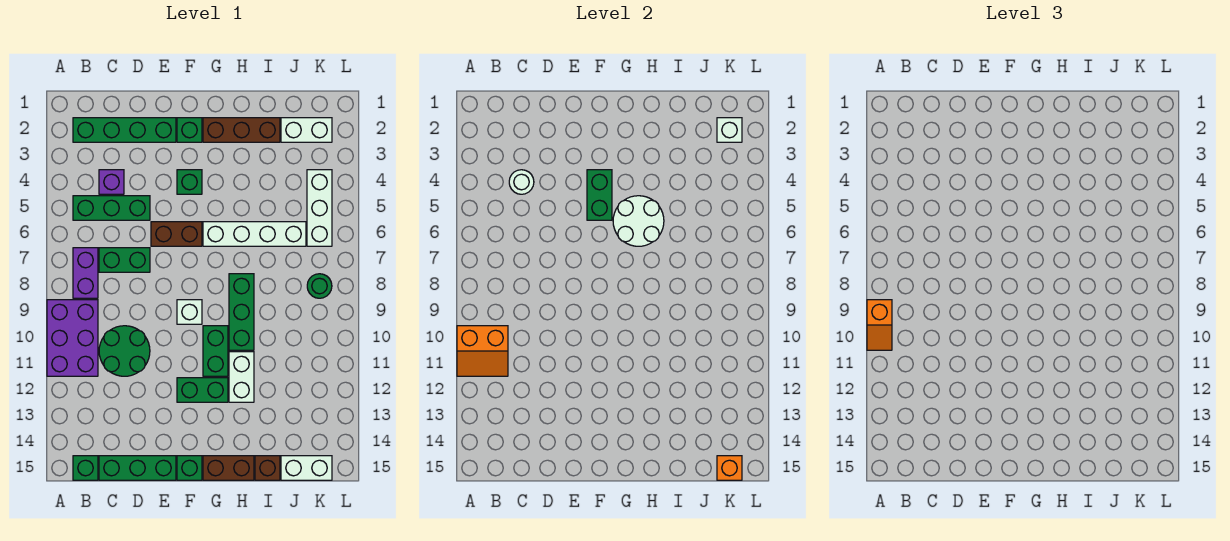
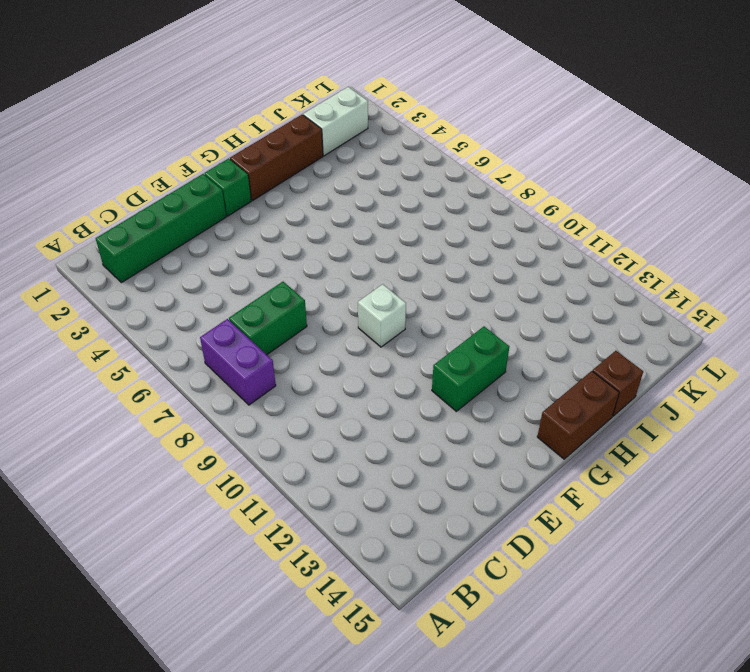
none -> purple brick A9:B11 level 1
none -> green brick B5:D5 level 1
none -> green brick B15 level 1
none -> purple brick C4 level 1

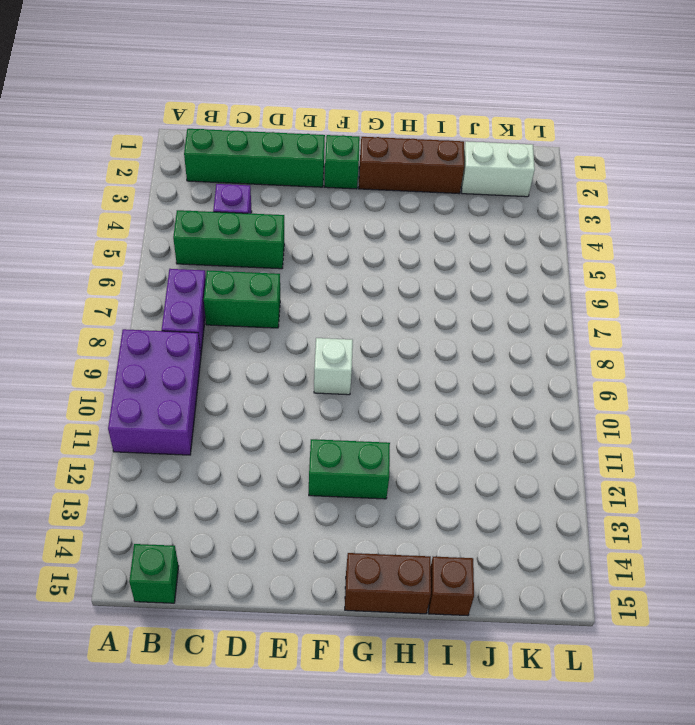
none -> green round brick C10:D11 level 1
none -> green brick C15:E15 level 1
none -> brown brick E6:F6 level 1
none -> green brick F4 level 1

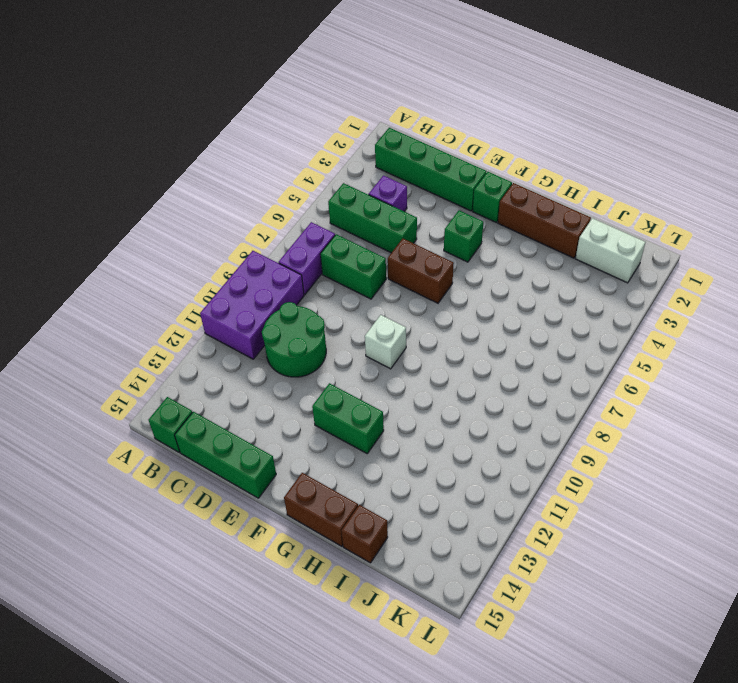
none -> green brick F15 level 1
none -> white brick G6:J6 level 1
none -> green brick G10:G11 level 1
none -> green brick H8:H10 level 1

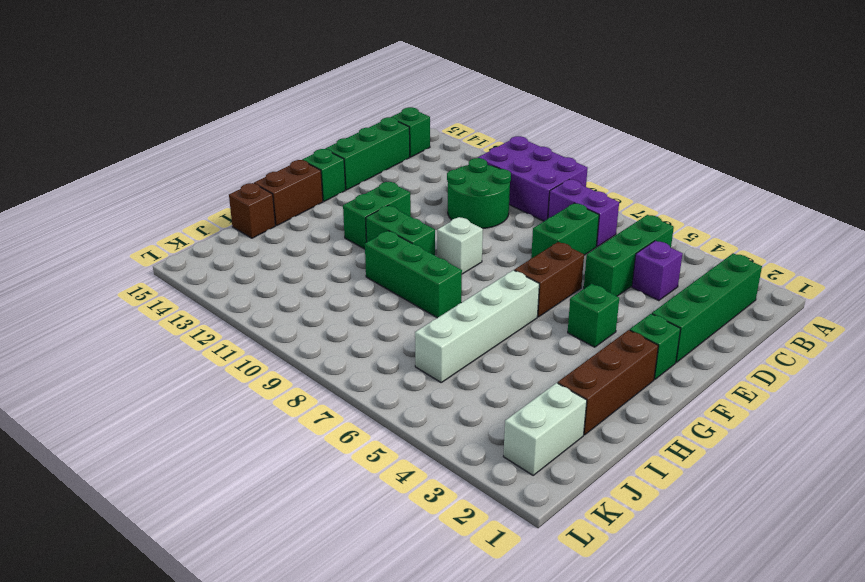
none -> white brick H11:H12 level 1
none -> white brick J15:K15 level 1
none -> white brick K4:K6 level 1
none -> green round brick K8 level 1

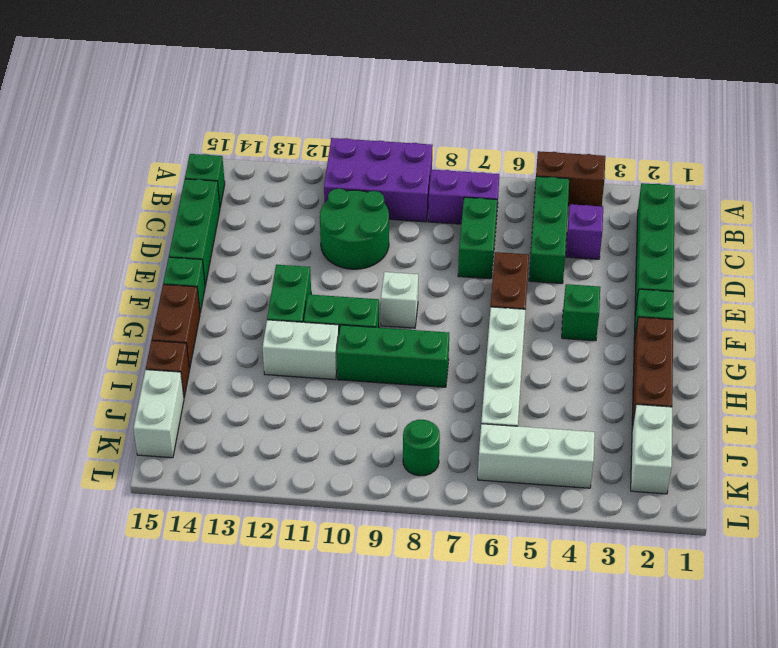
brown brick A4:A5 level 1 -> none
none -> orange slope A10:B11 level 2 top 10
none -> white round brick C4 level 2
none -> green brick F4:F5 level 2
none -> white round brick G5:H6 level 2

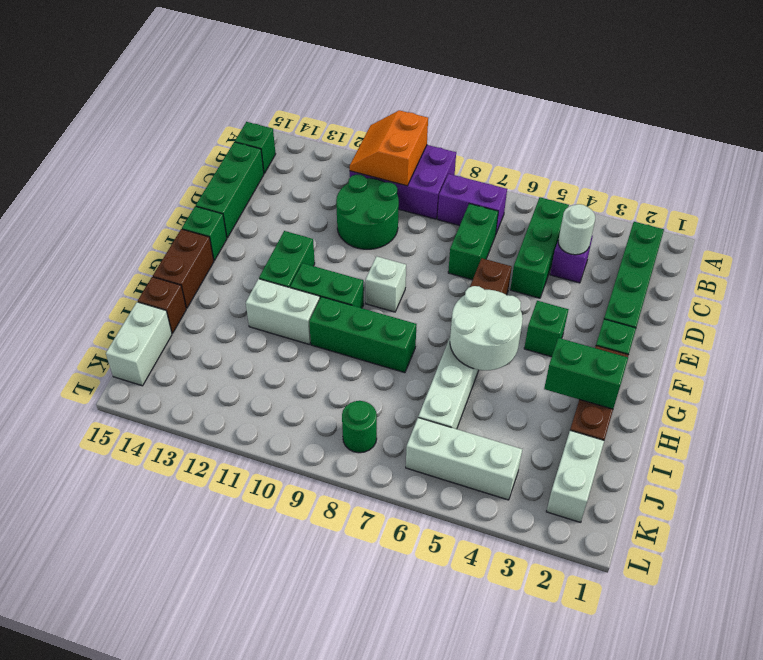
green brick H2:H3 level 2 -> green brick F4:F5 level 2
none -> white brick K2 level 2
none -> orange brick K15 level 2
none -> orange slope A9:A10 level 3 top 9

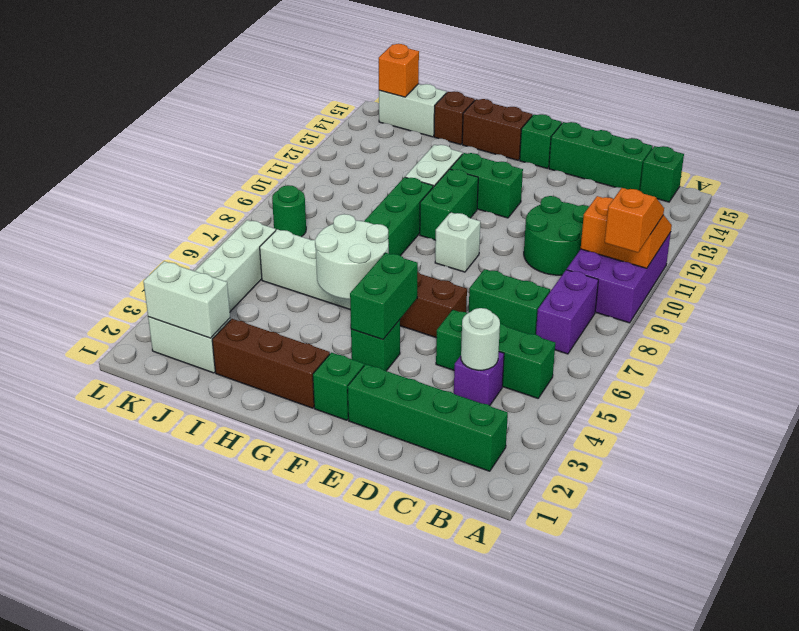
white brick J2:K2 level 2 -> white brick K2 level 2

